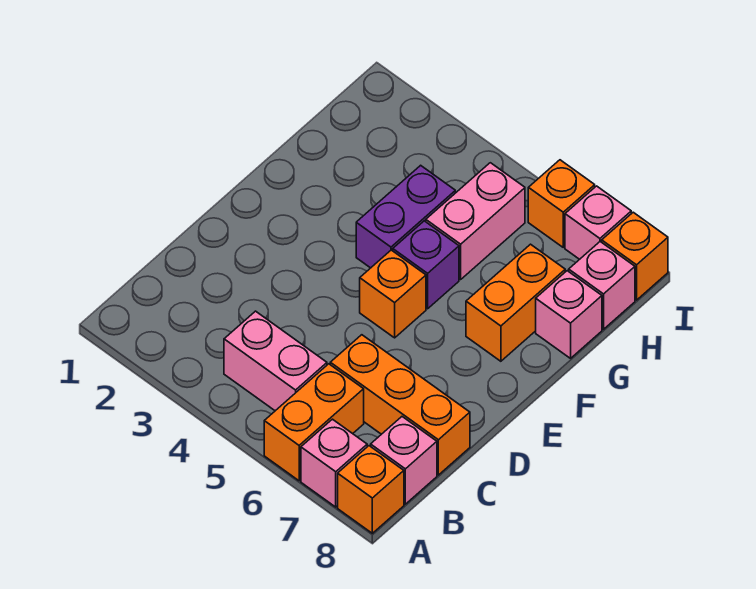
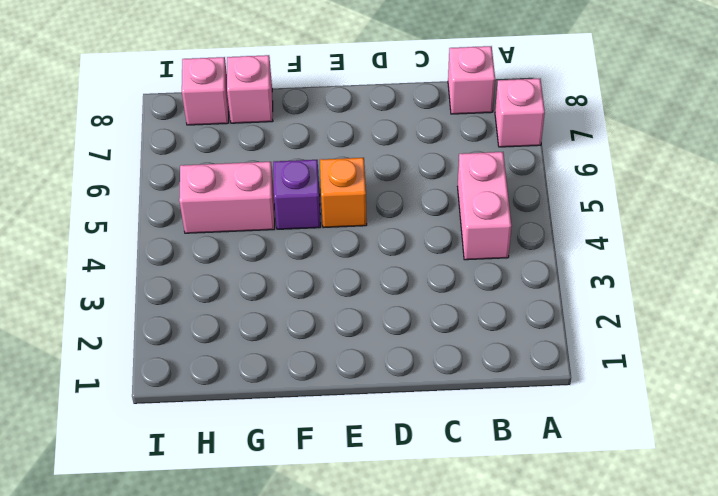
none -> orange brick A6:B6 level 1
none -> orange brick A8 level 1
none -> orange brick C6:C8 level 1

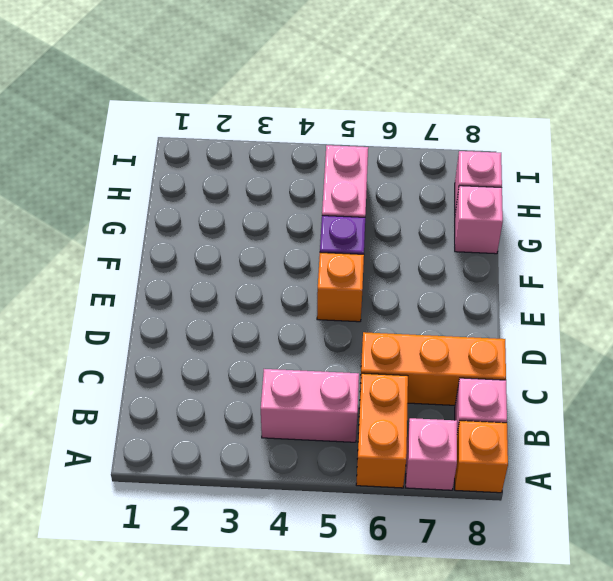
none -> purple brick F4:G4 level 1
none -> orange brick F7:G7 level 1
none -> orange brick I6 level 1

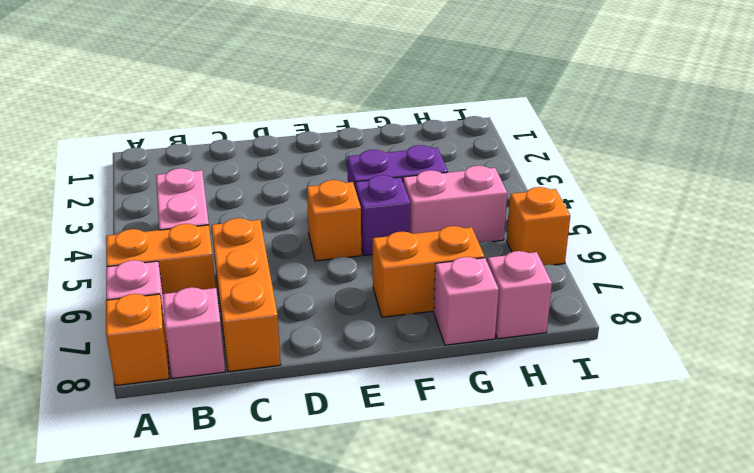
none -> pink brick I7 level 1
none -> orange brick I8 level 1

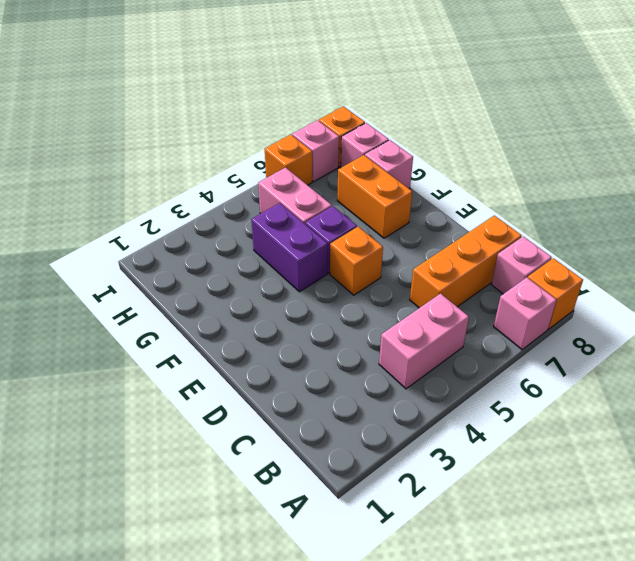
none -> orange brick A6:B6 level 1

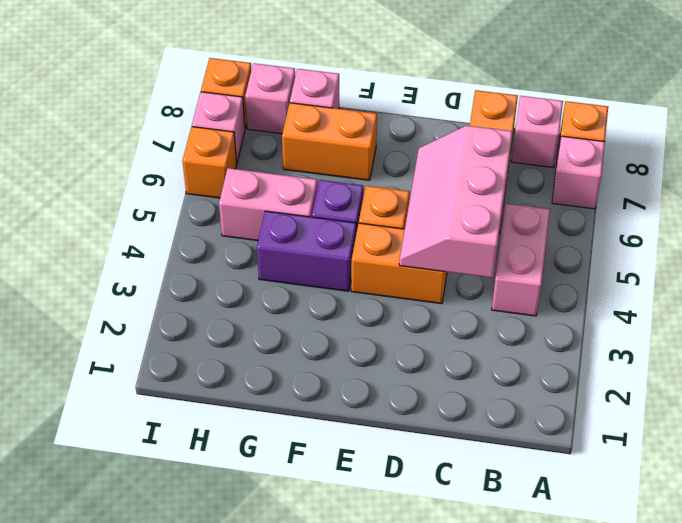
pink slope C4:D6 level 2 top C -> none
orange brick D4:E4 level 1 -> orange brick A6:B6 level 1

